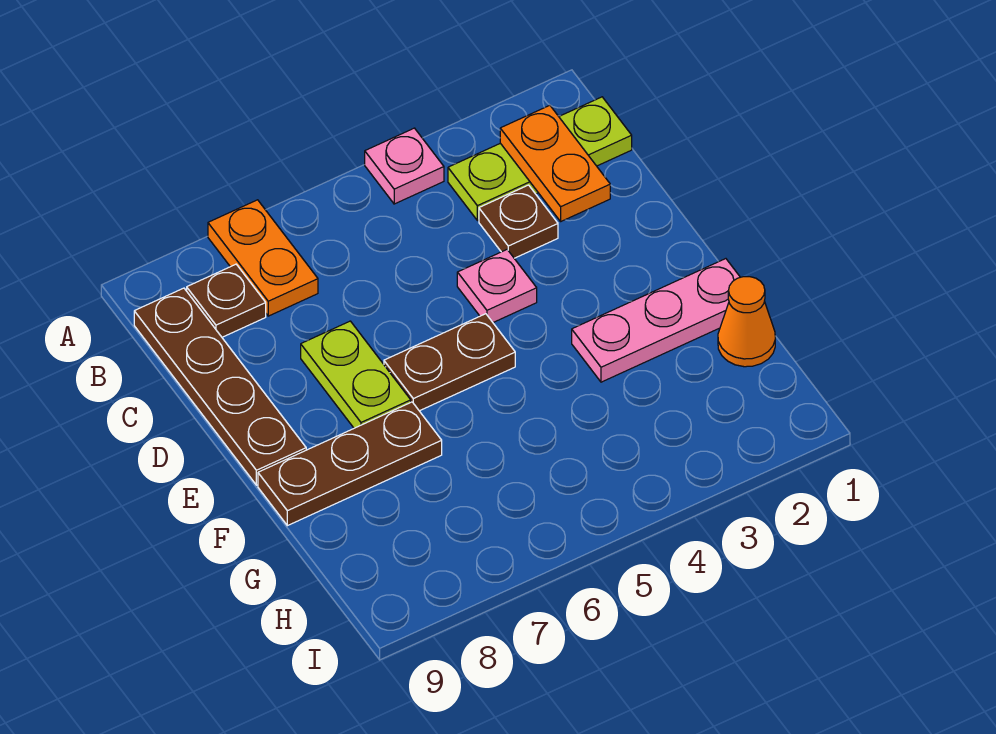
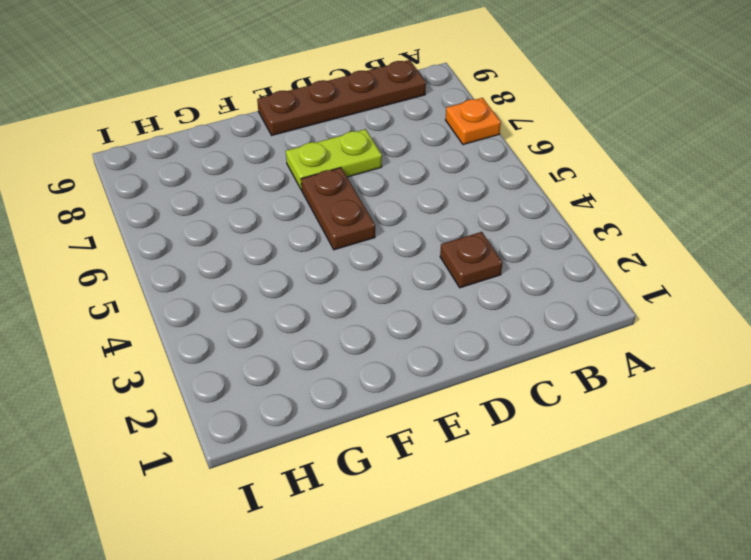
orange plate A7 level 1 -> orange plate A7:B7 level 1
none -> pink plate A4 level 1
none -> lime plate B1:B3 level 1
none -> brown plate B8 level 1

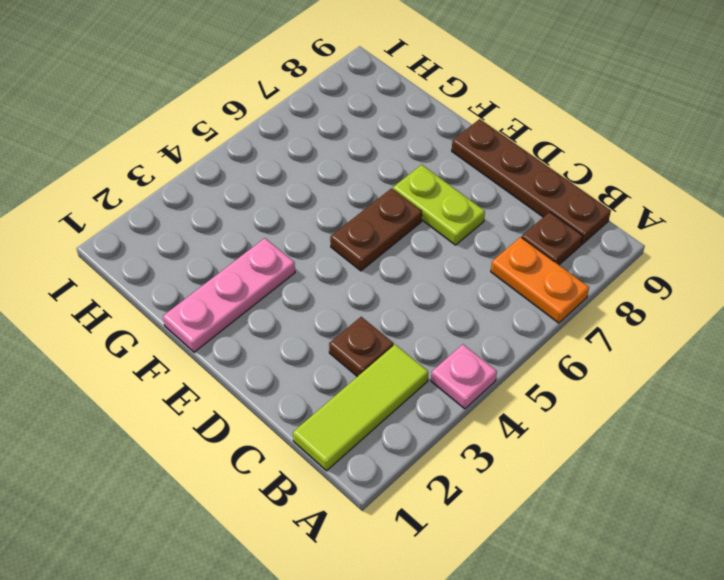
lime tile B1:B3 level 1 -> lime plate B1:B3 level 1
none -> pink plate D4 level 1
none -> brown plate F7:F9 level 1
none -> orange cone G1 level 1

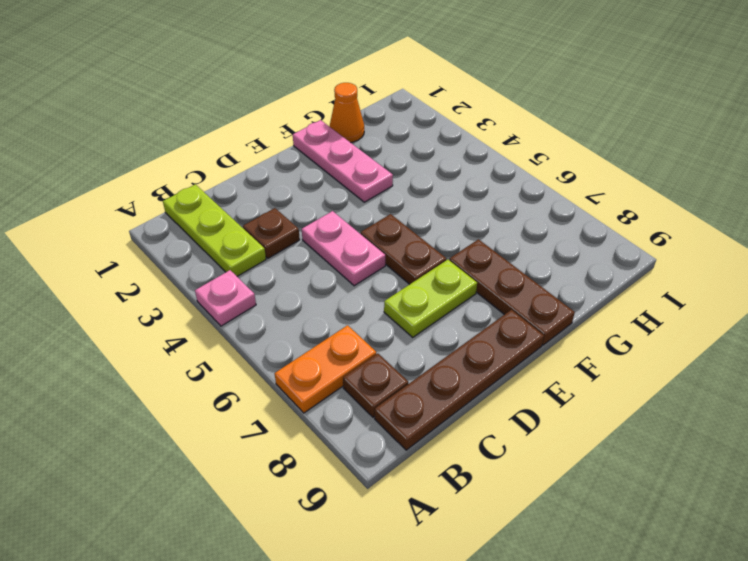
pink plate D4:D5 level 1 -> pink plate D4 level 1
none -> orange plate B2:C2 level 2

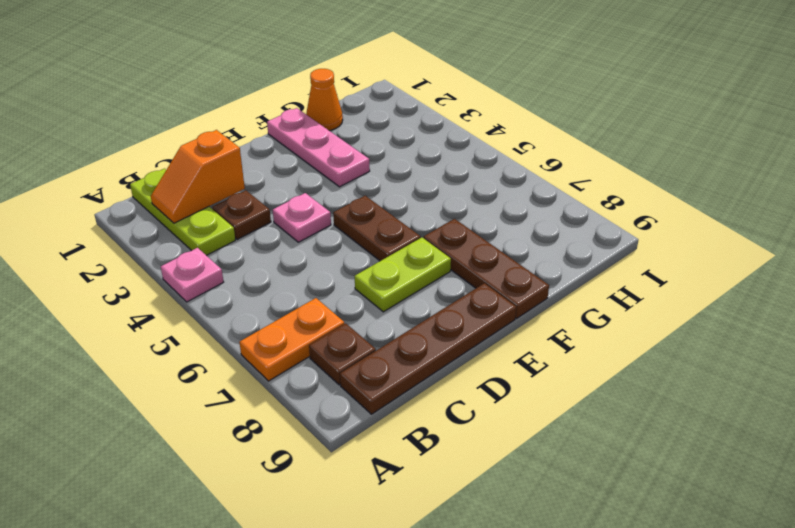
orange slope B2:C2 level 2 top C -> orange plate B2:C2 level 2

